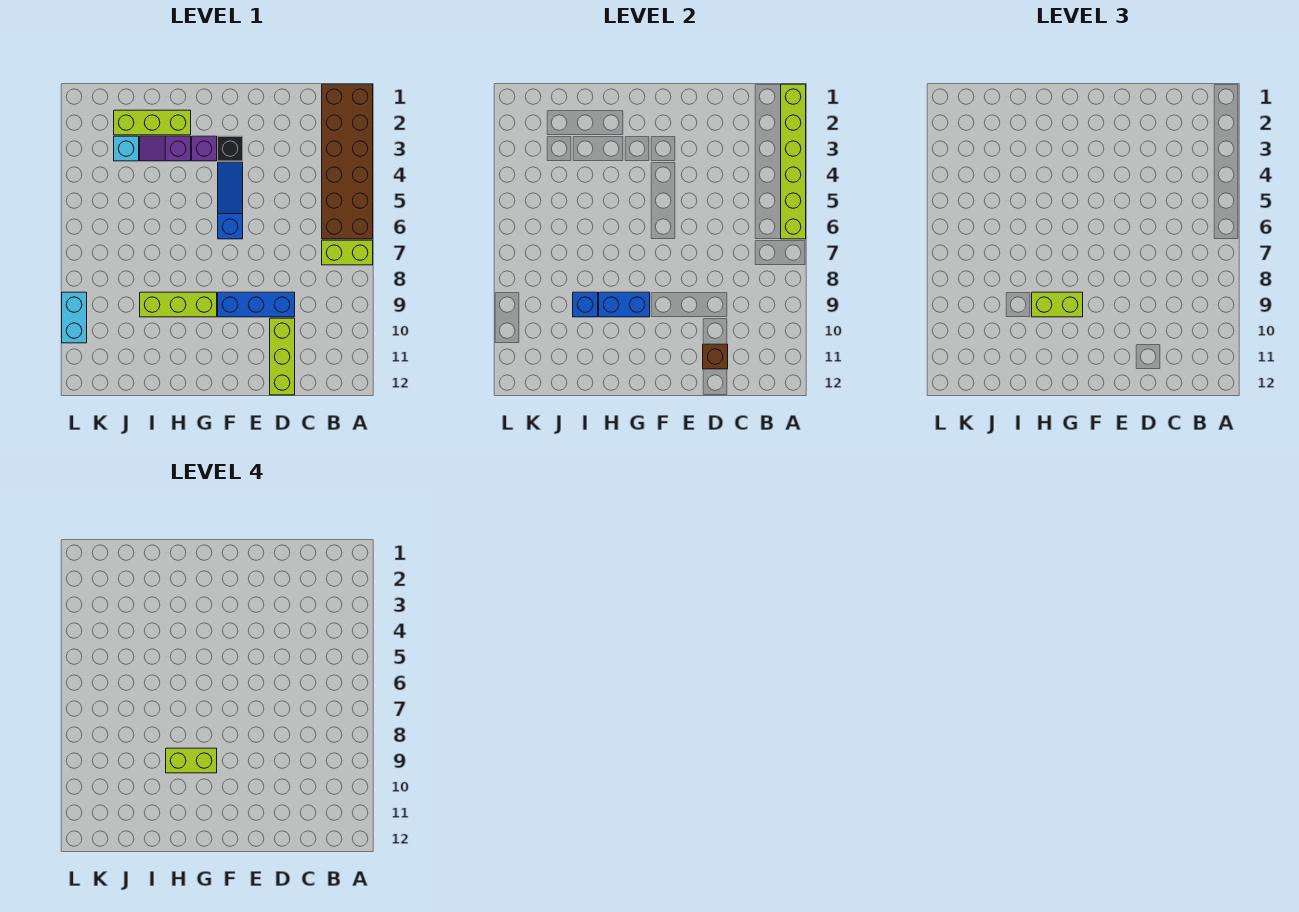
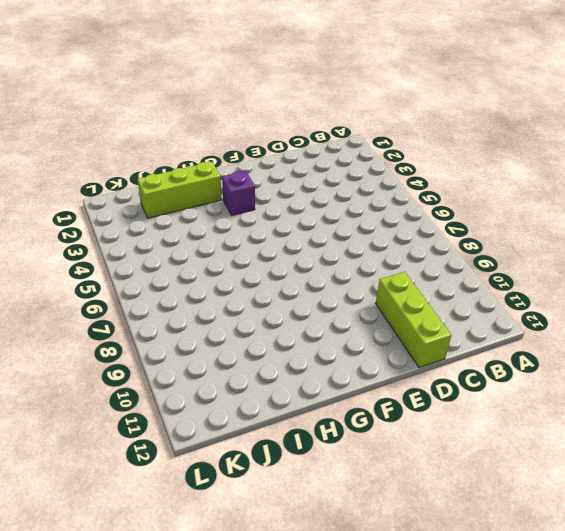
none -> brown brick A1:B6 level 1
none -> lime brick A7:B7 level 1
none -> blue brick D9:F9 level 1

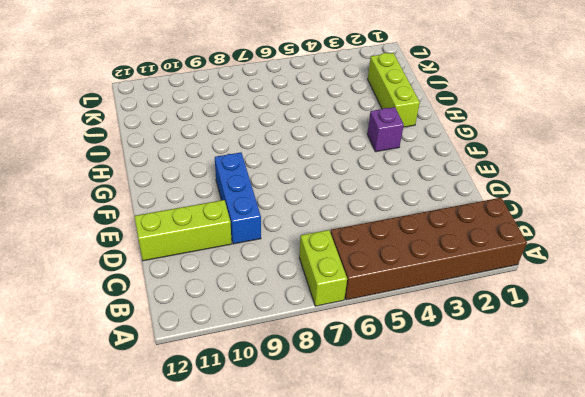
none -> black brick F3 level 1
none -> blue slope F4:F6 level 1 top 6
none -> lime brick G9:I9 level 1

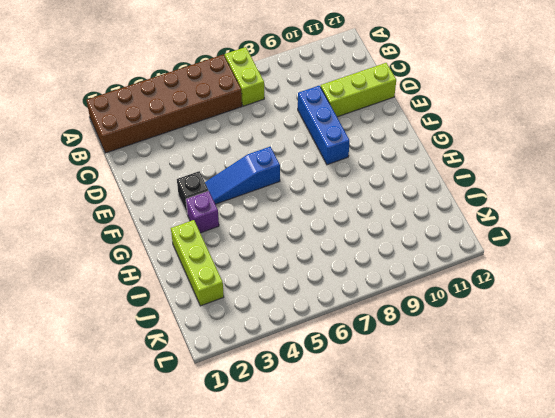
none -> lime brick G9:I9 level 1
none -> purple slope H3:I3 level 1 top H
none -> cyan brick J3 level 1

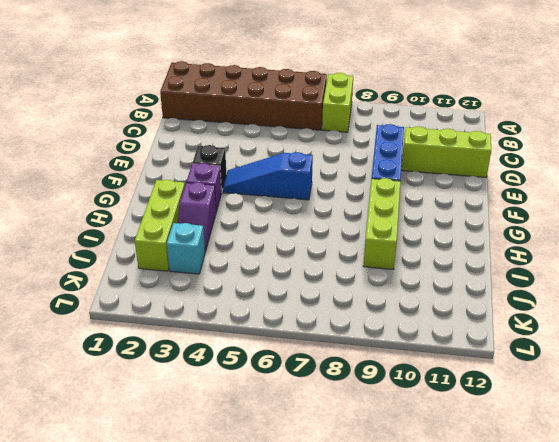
none -> cyan brick L9:L10 level 1
none -> lime brick A1:A6 level 2
none -> brown brick D11 level 2

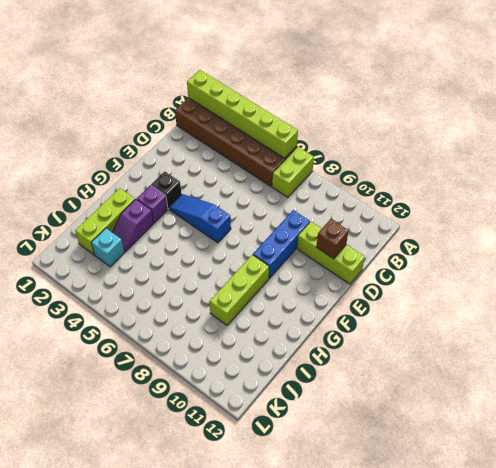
none -> cyan brick L9:L10 level 1
none -> blue brick G9:H9 level 2
none -> blue brick I9 level 2

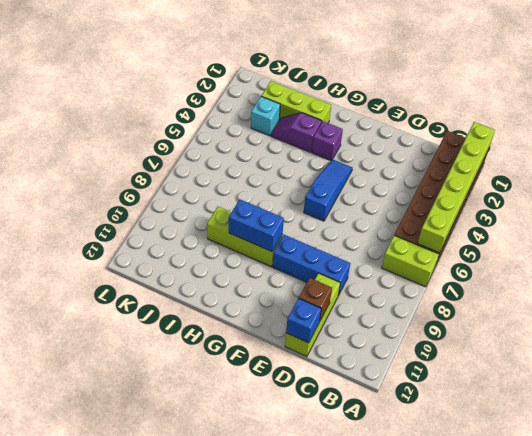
blue brick D12 level 2 -> blue brick I9 level 2
none -> black brick F3 level 1
none -> cyan brick L9:L10 level 1
none -> lime brick G9:H9 level 3

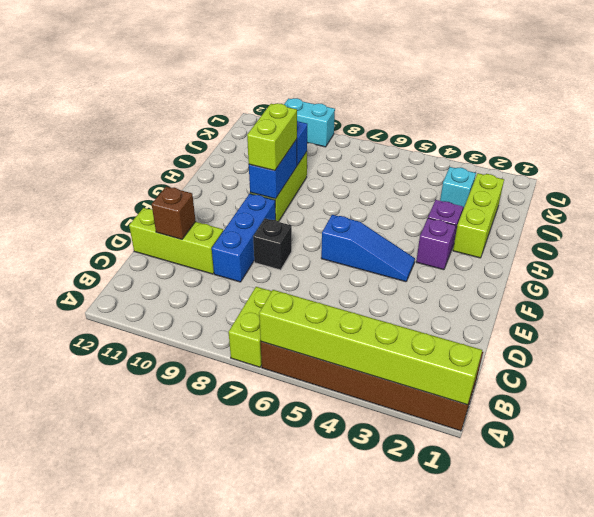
black brick E8 level 1 -> black brick F3 level 1
none -> lime brick G9:H9 level 4

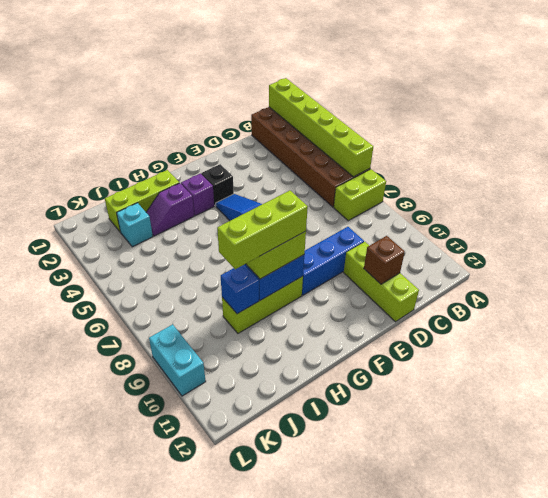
lime brick G9:I9 level 4 -> lime brick G9:H9 level 4

